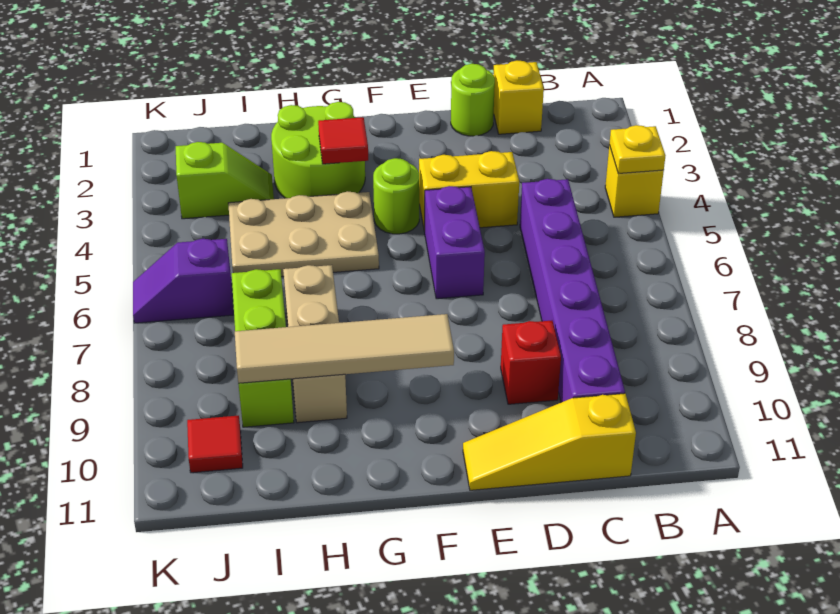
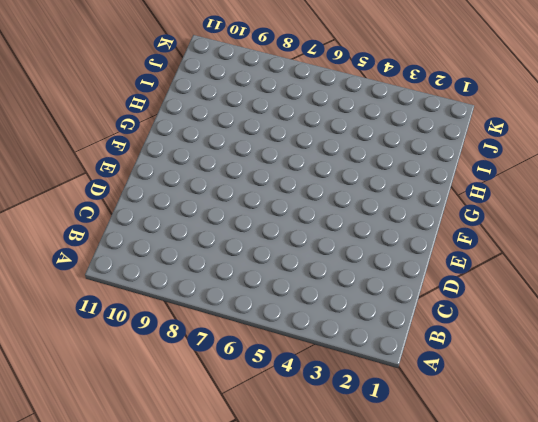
none -> yellow brick A4 level 1
none -> yellow brick C1 level 1
none -> purple brick C5:C10 level 1

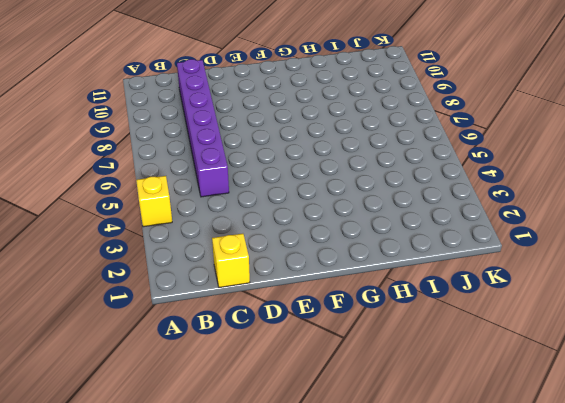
none -> yellow slope C11:E11 level 1 top C
none -> lime round brick D1 level 1
none -> yellow brick D4:E4 level 1

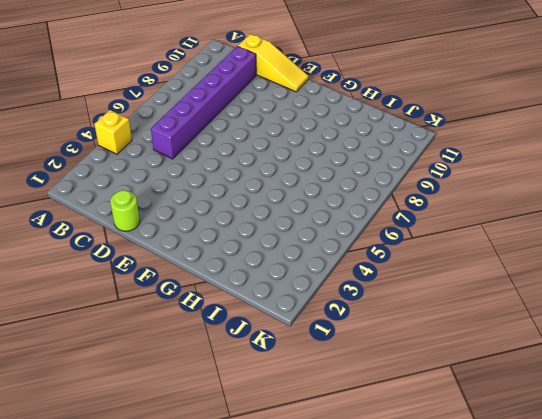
none -> yellow brick C1 level 1
none -> yellow brick D4:E4 level 1
none -> red brick D9 level 1

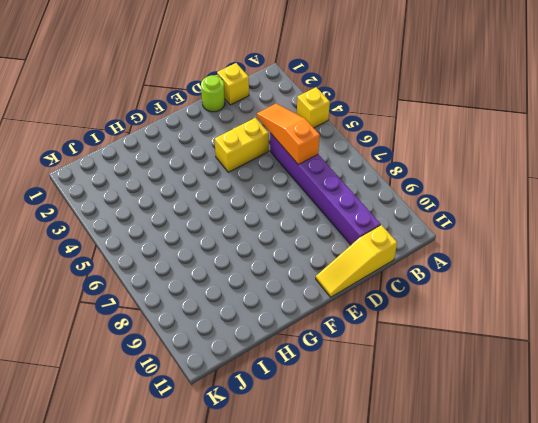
orange slope C4:C6 level 2 top 6 -> none
none -> red brick D9 level 1
none -> purple brick E5:E6 level 1
none -> lime round brick F4 level 1

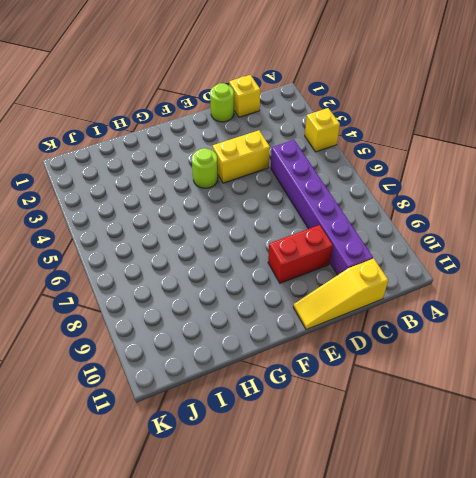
red brick D9:E9 level 1 -> red brick D9 level 1
none -> purple brick E5:E6 level 1
none -> lime round brick G2:H3 level 1
none -> tan plate G4:I5 level 1

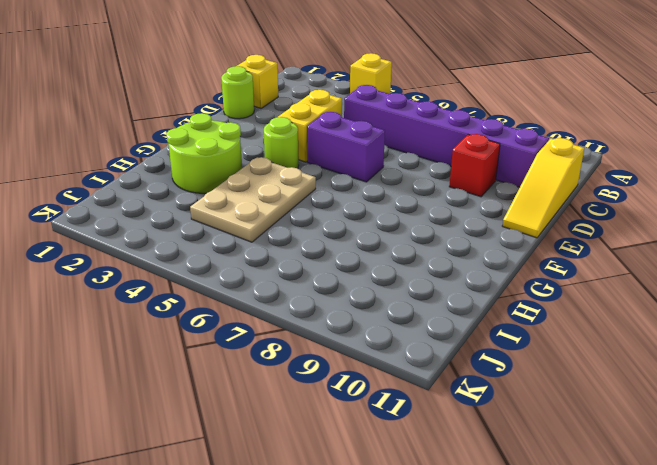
none -> tan brick H7:H9 level 1
none -> lime slope I3:J3 level 1 top J
none -> lime brick I7:I9 level 1

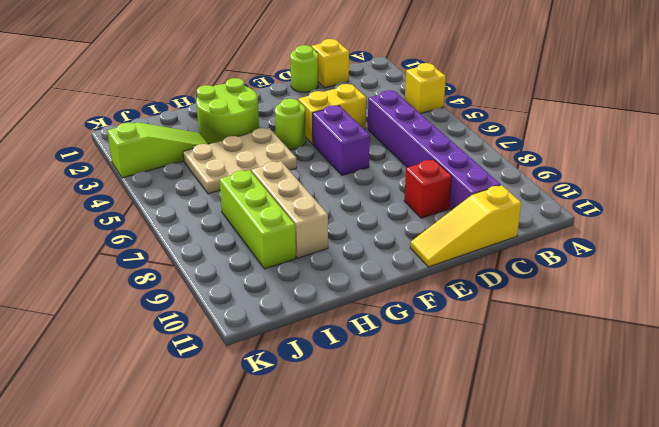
lime slope I3:K3 level 1 top K -> lime slope I3:J3 level 1 top J
none -> purple slope J6:K6 level 1 top J
none -> red tile J10 level 1
none -> yellow plate A4 level 2

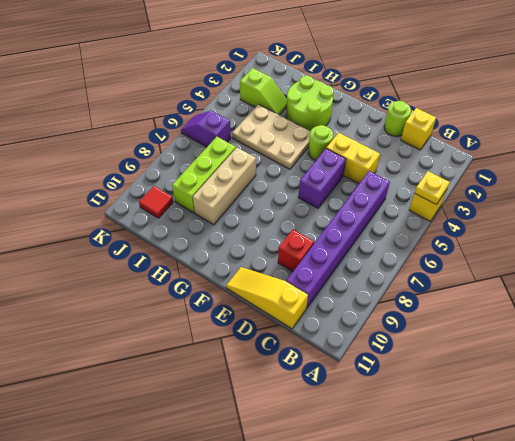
none -> tan tile F9:I9 level 2
none -> red tile G3 level 2

